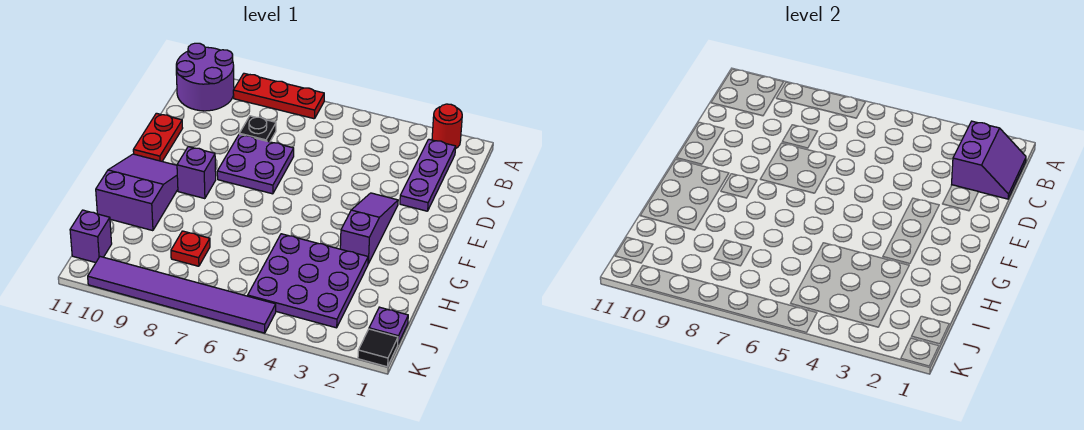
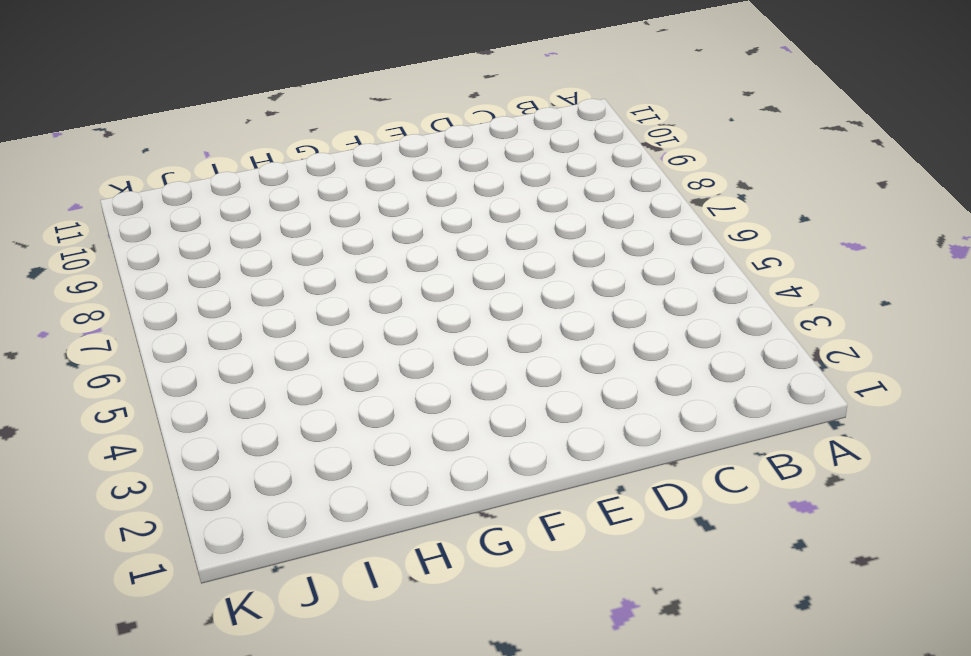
none -> red round brick A2 level 1
none -> red plate A7:A9 level 1
none -> purple round brick A10:B11 level 1

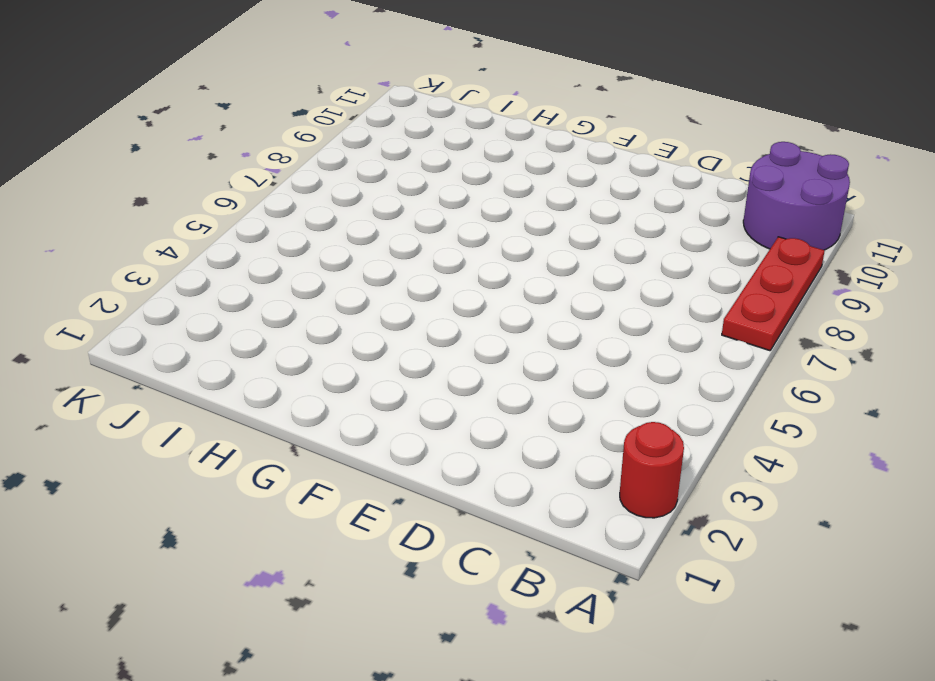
none -> purple plate B2:D2 level 1
none -> black plate C8 level 1
none -> purple plate D7:E8 level 1

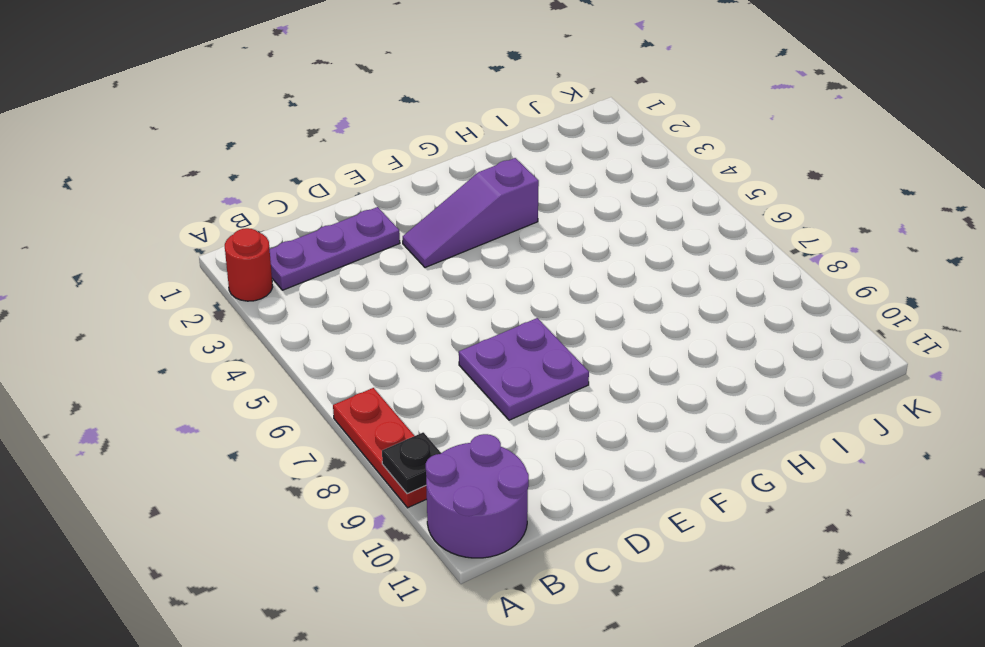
black plate A9 level 2 -> black plate C8 level 1
none -> red plate D11:E11 level 1
none -> purple brick F9 level 1
none -> purple slope F10:H11 level 1 top H

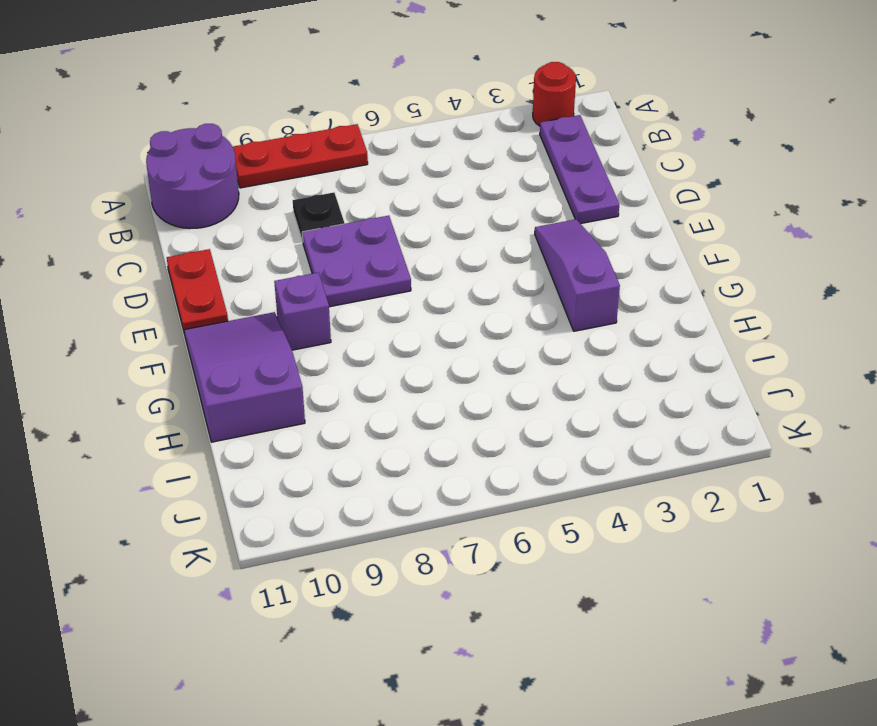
none -> purple plate H3:J5 level 1
none -> red plate I8 level 1
none -> purple plate J1 level 1

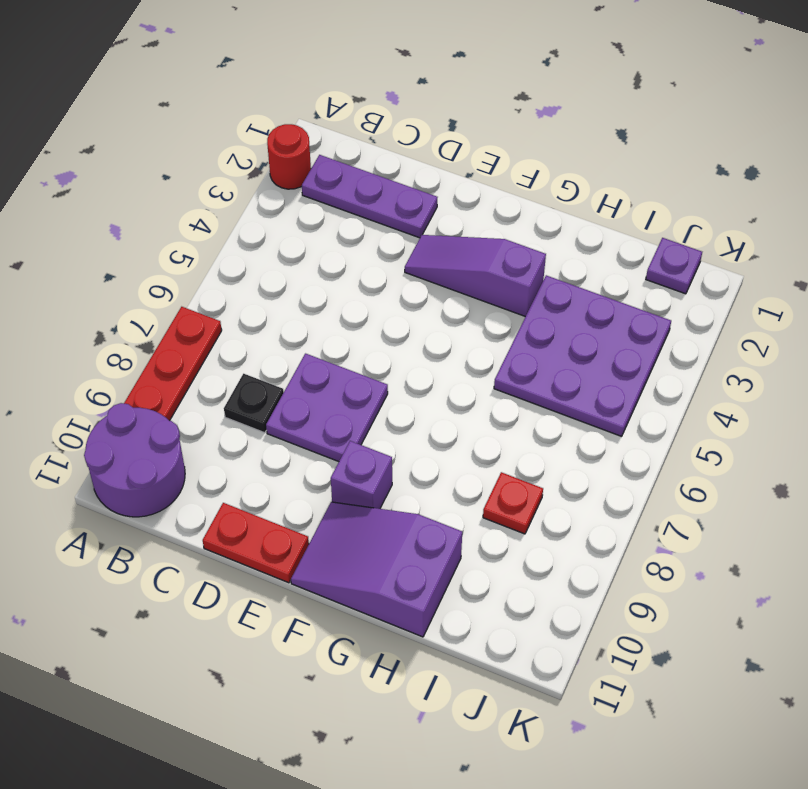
none -> purple brick J11 level 1
none -> black tile K1 level 1
none -> purple tile K5:K10 level 1

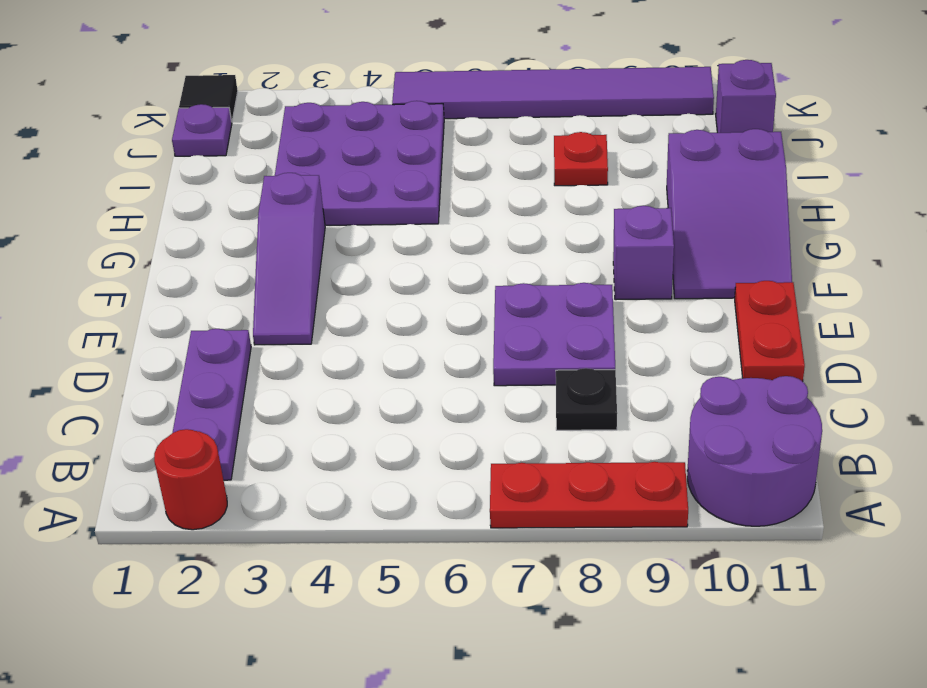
none -> purple slope B1:C2 level 2 top 2

